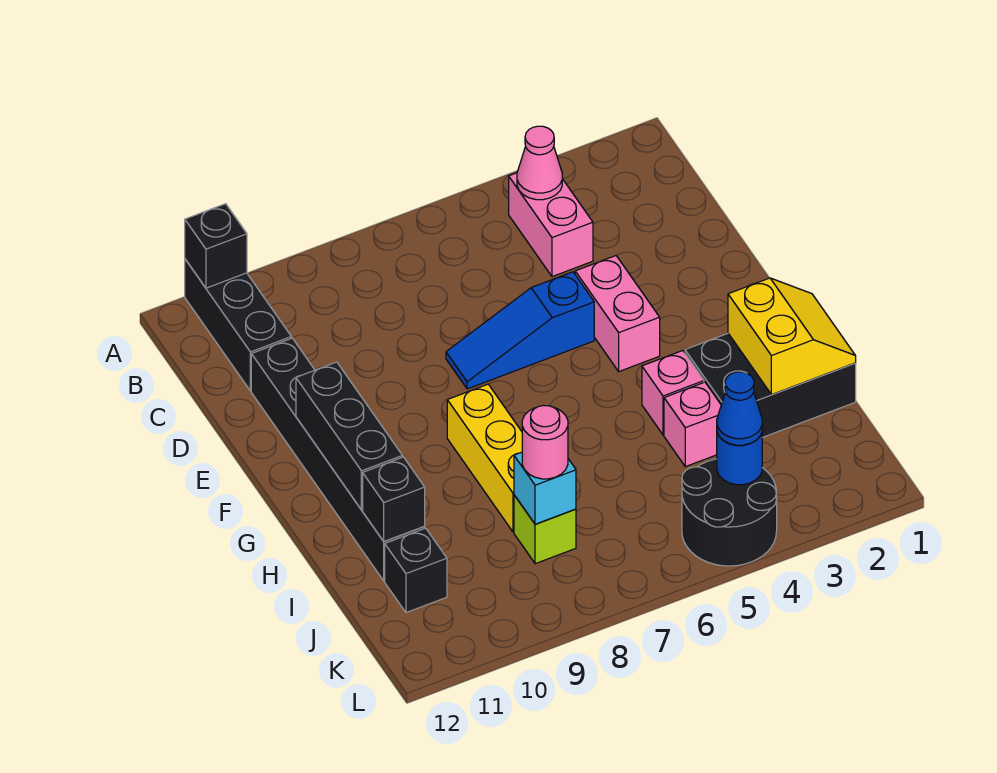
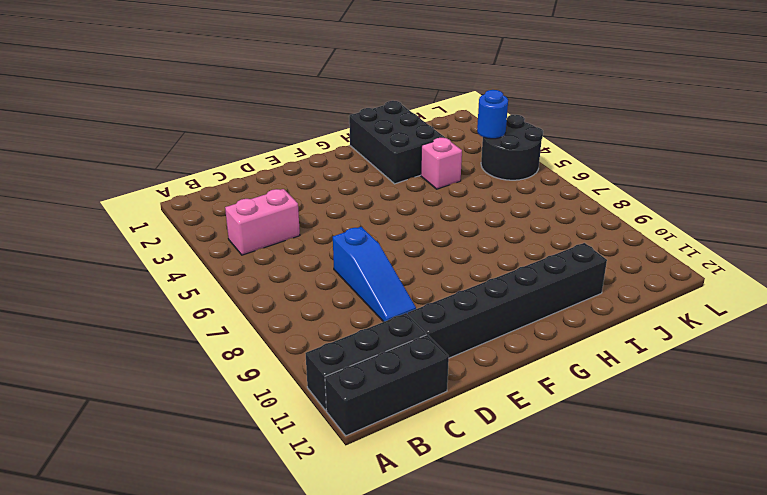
black brick A12:C12 level 1 -> black brick F11:H11 level 2
blue slope D7:D9 level 1 top 7 -> blue slope E5:E7 level 1 top 5
none -> pink brick E4:F4 level 1
none -> yellow brick G8:I8 level 1
none -> pink brick H4 level 1

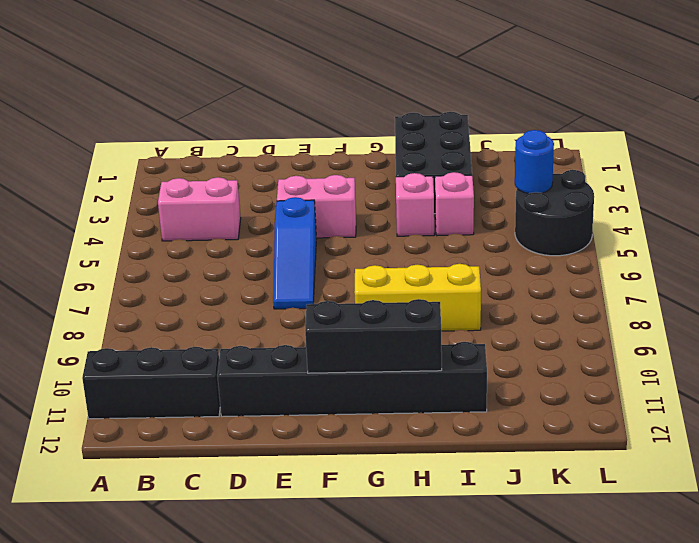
none -> lime brick J8 level 1
none -> black brick J11 level 1
none -> black brick A11 level 2

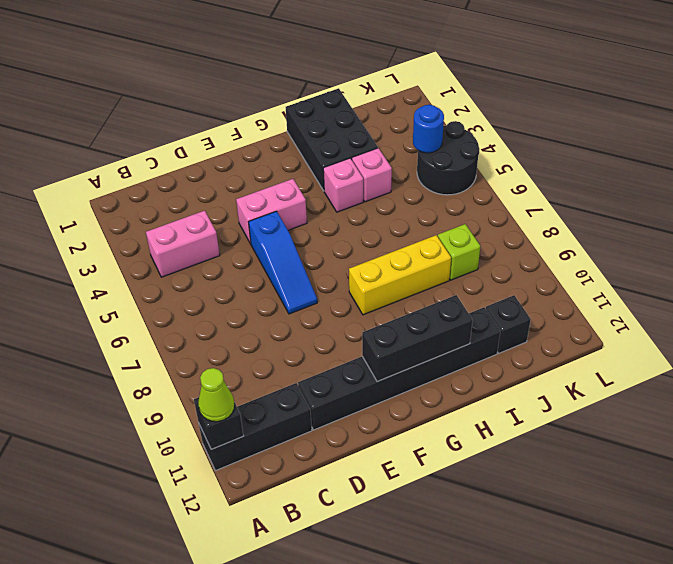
lime cone A11 level 3 -> none
none -> pink cone B4 level 2
none -> yellow slope H1:I2 level 2 top 2
none -> black brick I11 level 2

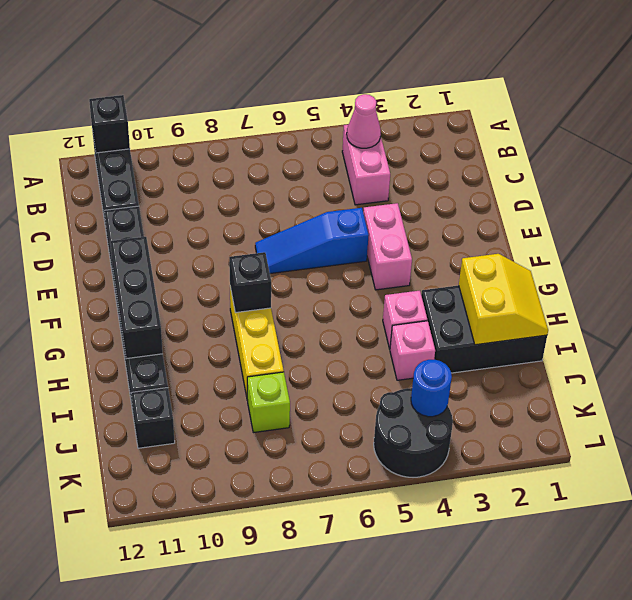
black brick G8 level 2 -> black brick I11 level 2
none -> cyan brick J8 level 2
none -> pink round brick J8 level 3
none -> blue cone K4 level 3

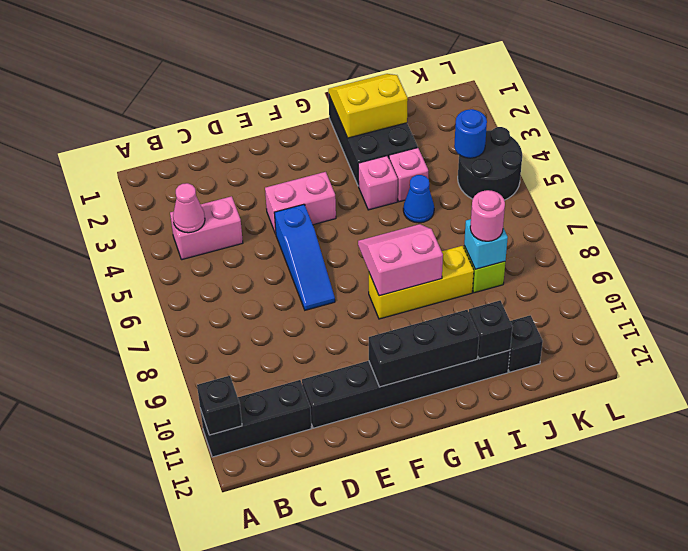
pink slope G7:H8 level 2 top 8 -> none
blue cone I5 level 1 -> blue cone K4 level 3

